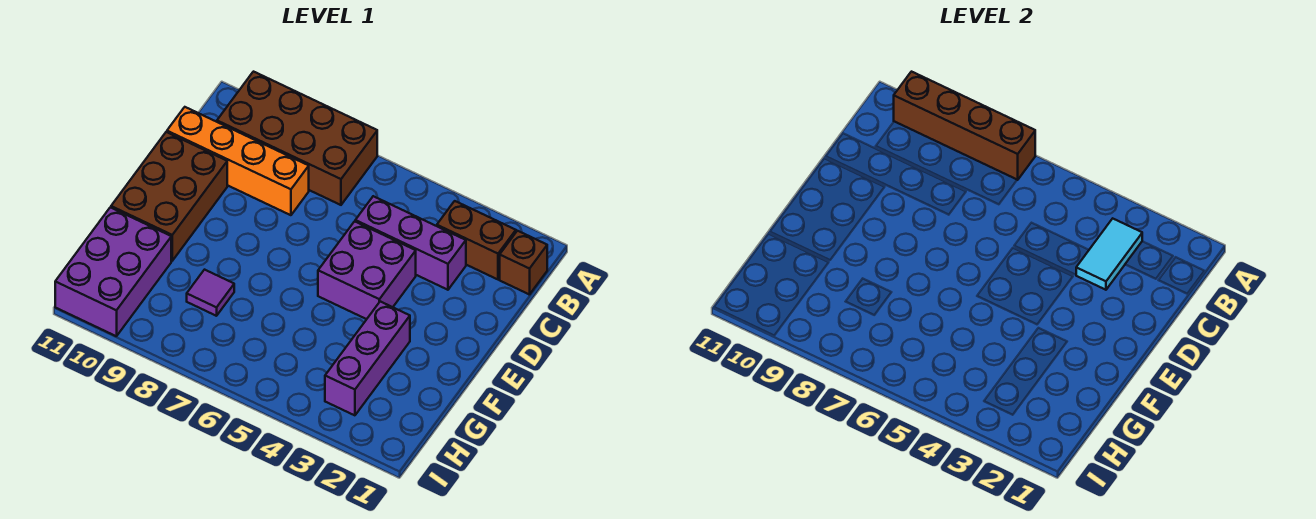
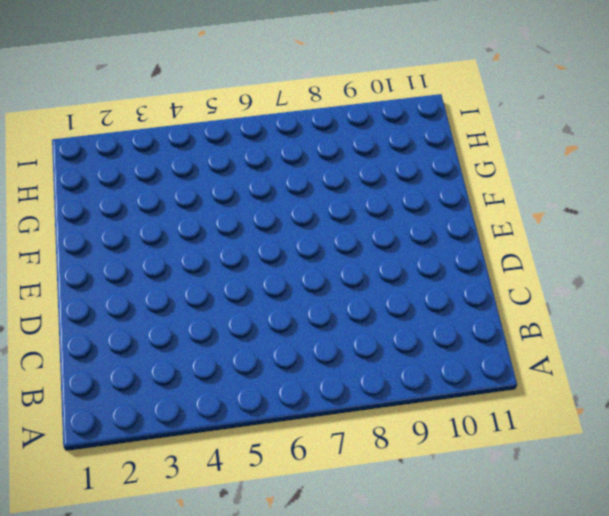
none -> brown brick A7:B10 level 1
none -> brown brick B1 level 1
none -> brown brick B2:B3 level 1

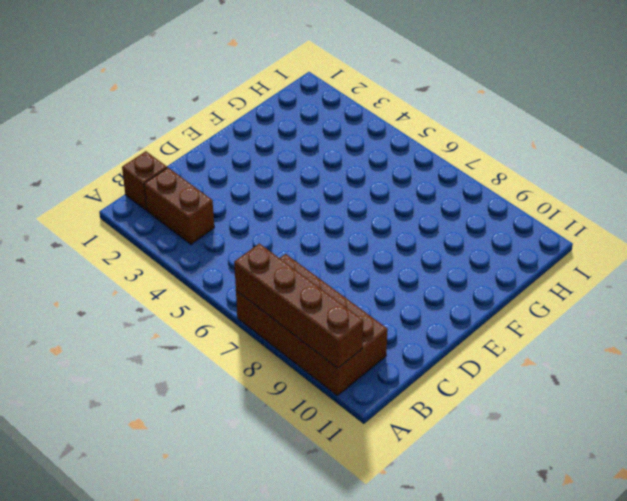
none -> purple brick C3:C5 level 1
none -> orange brick C8:C11 level 1
none -> purple brick D4:E5 level 1

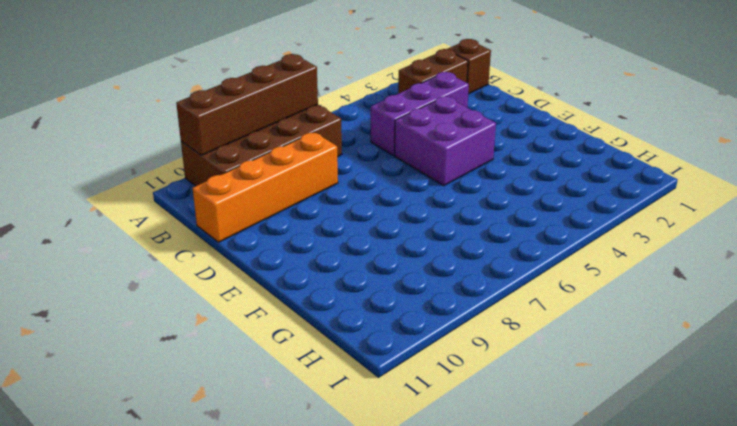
none -> brown brick D10:F11 level 1
none -> purple brick F3:H3 level 1
none -> purple tile G8 level 1

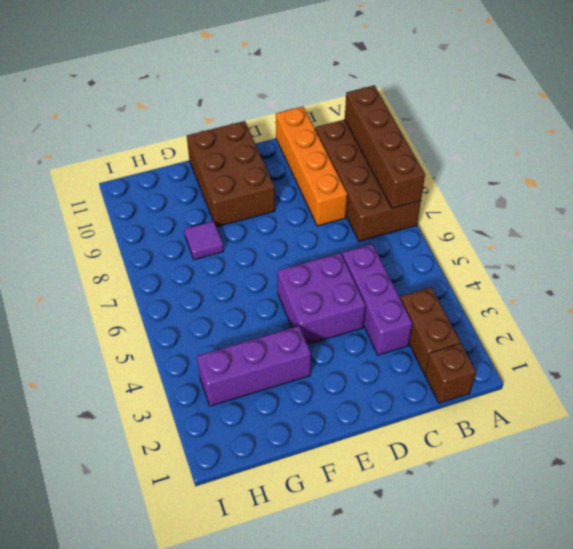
brown brick E9:F11 level 1 -> brown brick D10:F11 level 1
none -> purple brick G10:I11 level 1
none -> cyan tile B3:C3 level 2

